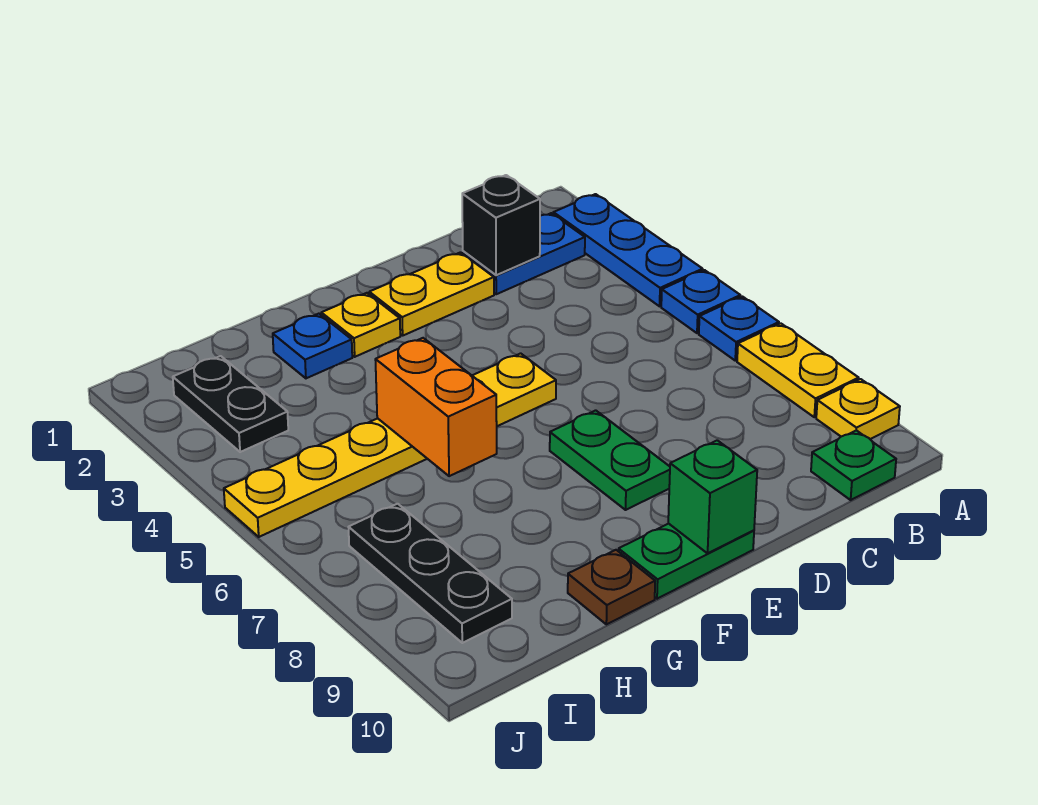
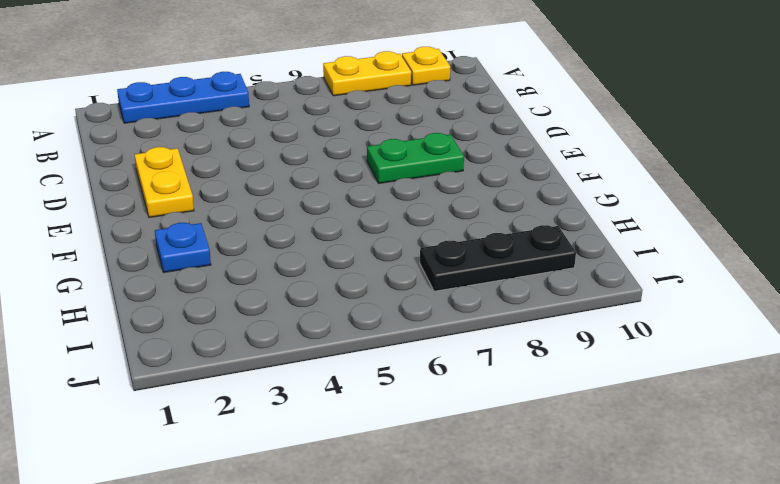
none -> blue plate A5 level 1
none -> blue plate A6 level 1
none -> blue plate B2:C2 level 1

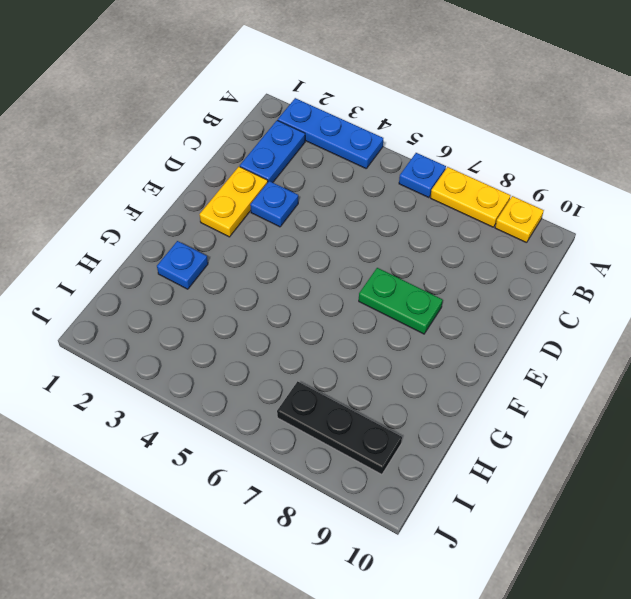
blue plate D3 level 1 -> blue plate A5 level 1
none -> green plate B10 level 1
none -> yellow plate E5:J5 level 1
none -> green plate E10:F10 level 1

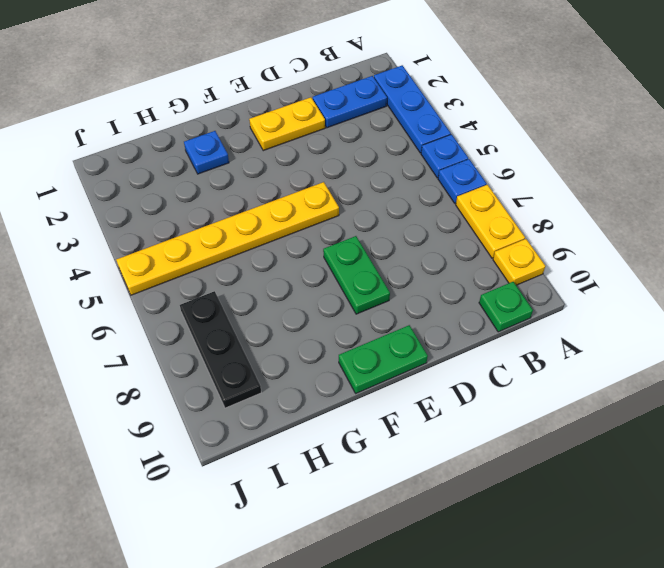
none -> yellow plate F2 level 1
none -> brown plate G10 level 1
none -> black plate I2:I3 level 1

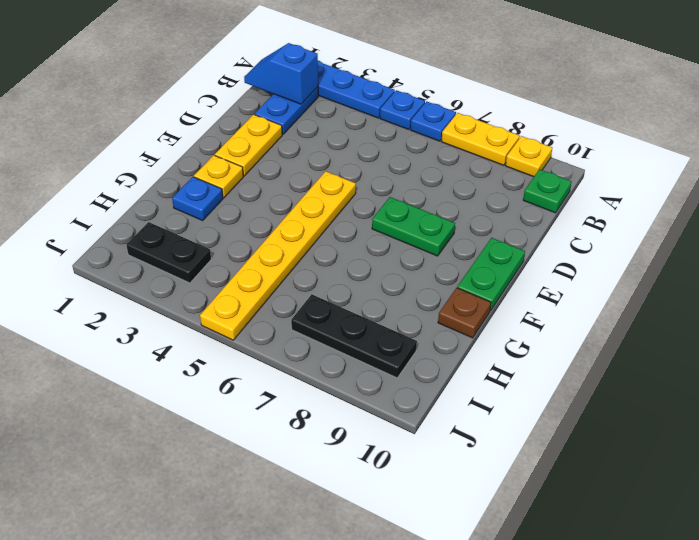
blue slope B1:B2 level 2 top 2 -> none
none -> black brick C2 level 2
none -> green brick E10 level 2
none -> orange brick G5:G6 level 2

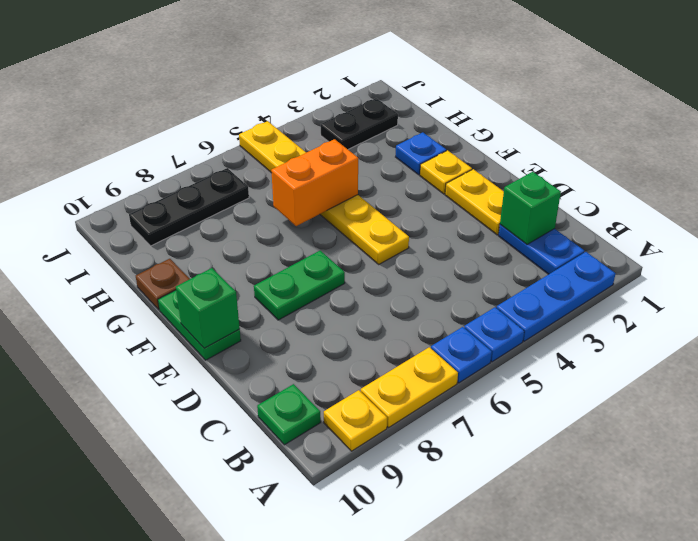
green brick C2 level 2 -> black brick C2 level 2

